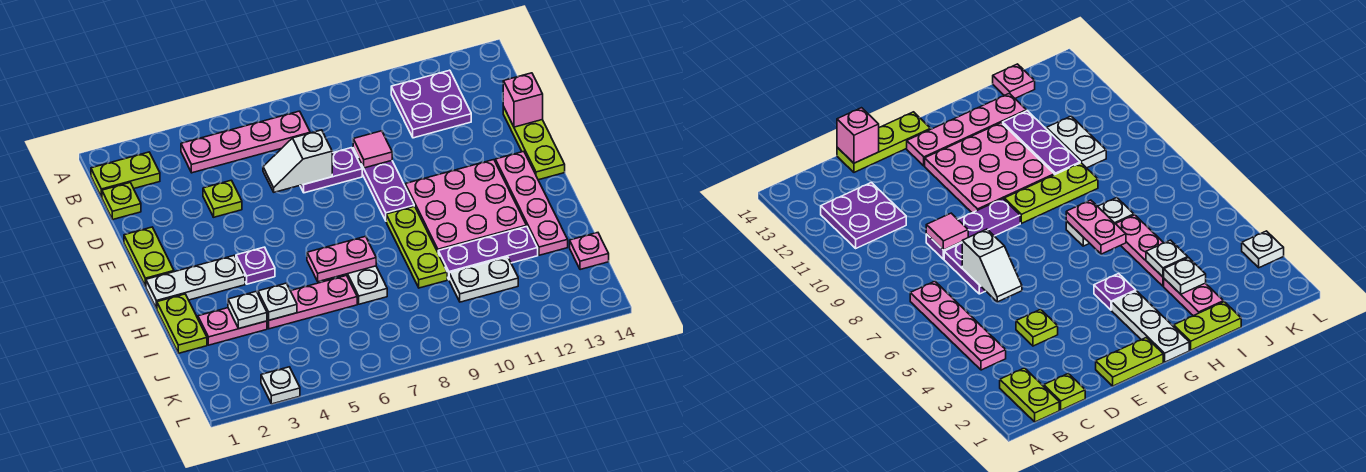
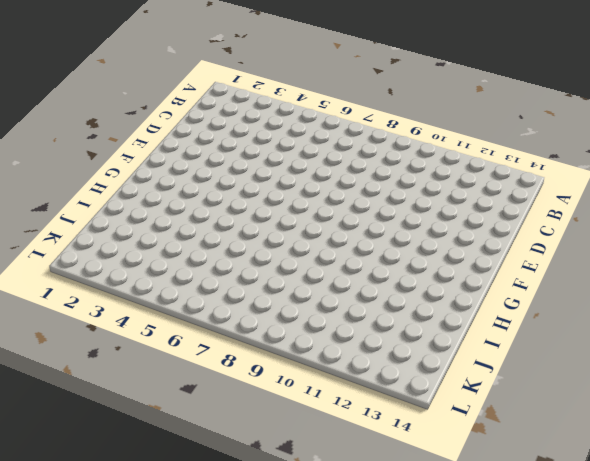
none -> lime plate B1:B2 level 1
none -> pink plate B4:B7 level 1
none -> purple plate B11:C12 level 1

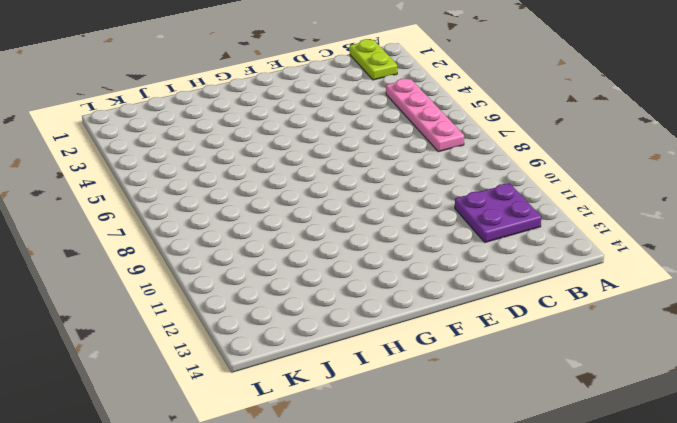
none -> lime plate C1 level 1
none -> lime plate D4 level 1
none -> purple plate D7:D8 level 1

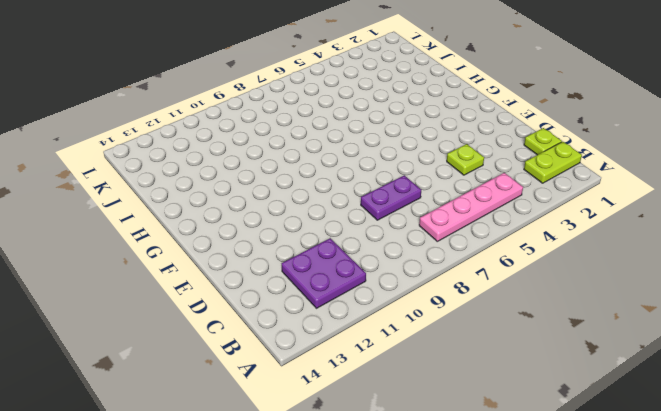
none -> purple plate D9:F9 level 1
none -> lime plate D14:F14 level 1
none -> lime plate E1:F1 level 1

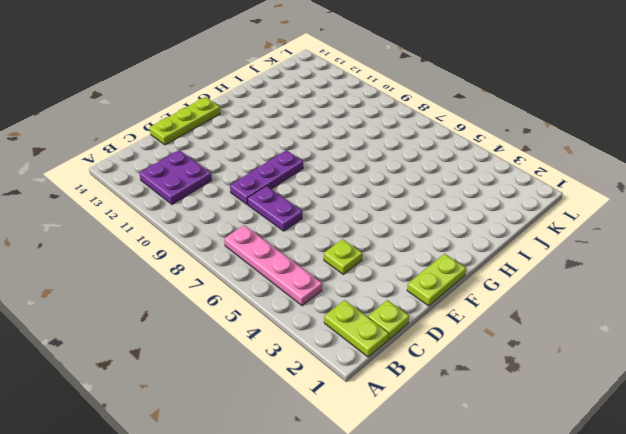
none -> pink plate F10:H12 level 1
none -> pink plate F13:I13 level 1
none -> white plate G1:G3 level 1

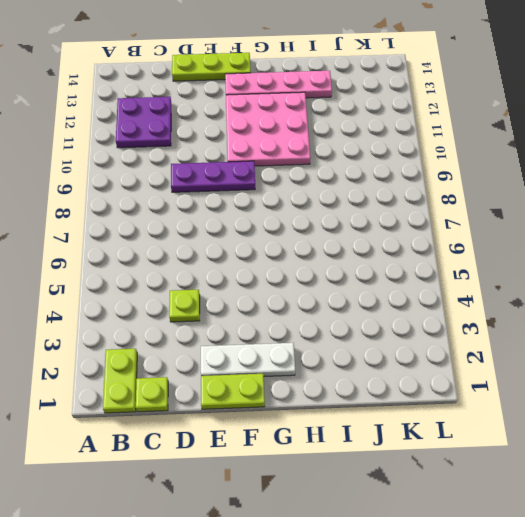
white plate E2:G2 level 1 -> white plate G1:G3 level 1
none -> pink plate B4:B7 level 1
none -> purple plate D7:D8 level 1
none -> purple plate G4 level 1

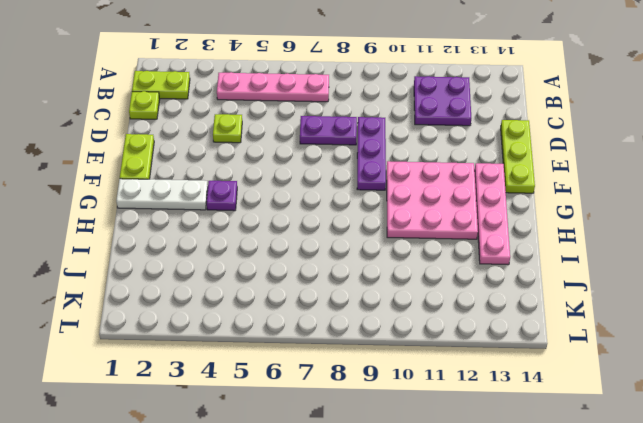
none -> lime plate G9:I9 level 1
none -> lime plate H1:I1 level 1
none -> white plate H7:I7 level 1

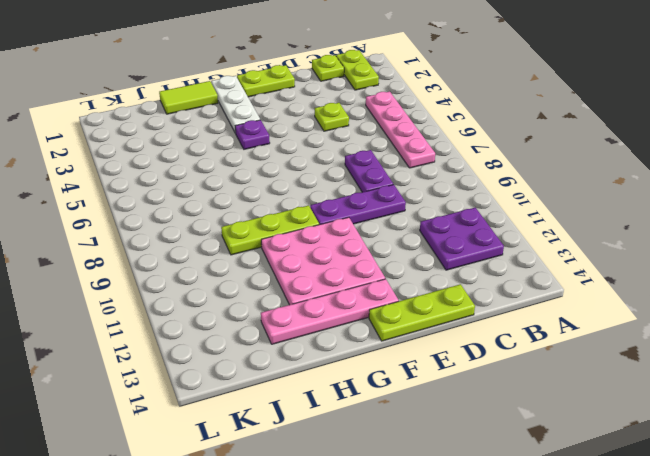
lime tile H1:I1 level 1 -> lime plate H1:I1 level 1
none -> white plate H7:I7 level 1
none -> pink plate I2:I3 level 1
none -> pink plate I4:I6 level 1

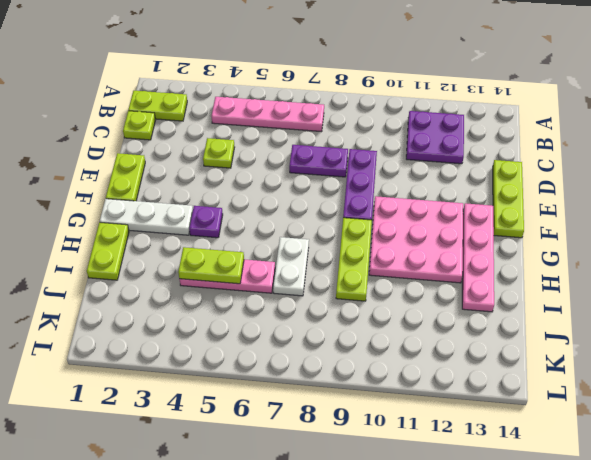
lime plate I4:I5 level 2 -> white plate I4 level 2
none -> pink plate I2:I3 level 1
none -> purple plate I10:I12 level 1
none -> white plate J10:J11 level 1

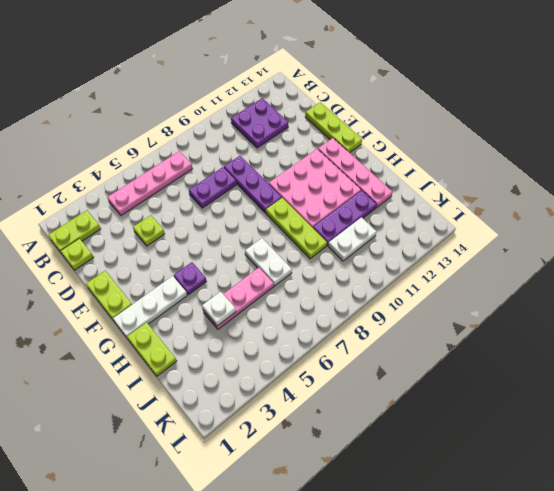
none -> pink plate I2:I3 level 1
none -> pink plate J14 level 1
none -> white plate L3 level 1

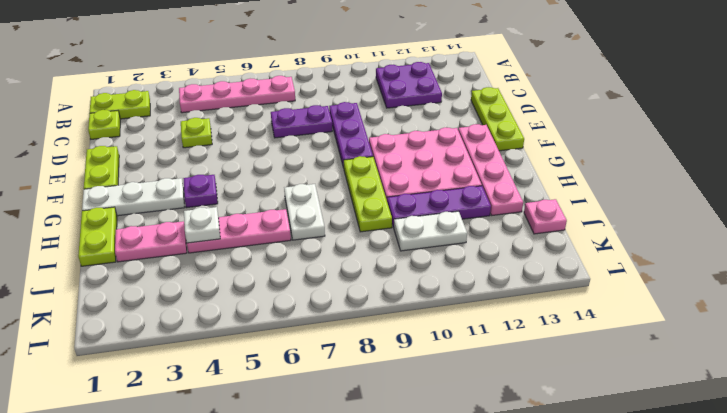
none -> white plate L3 level 1
none -> white slope D6:D7 level 2 top 7
none -> pink tile D9 level 2

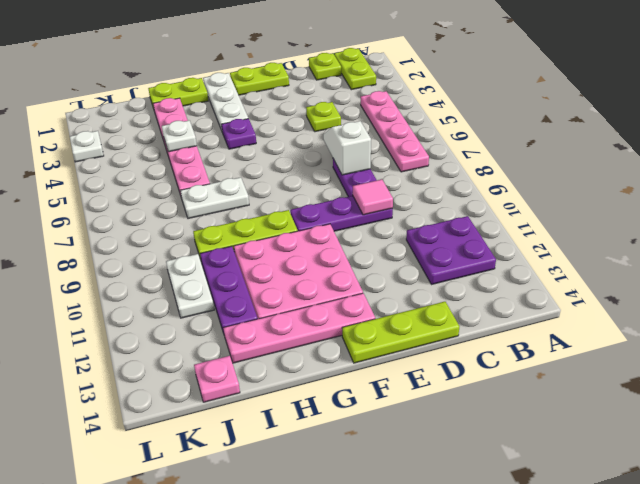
none -> pink brick D14 level 2
none -> pink plate H6:H7 level 2
none -> white plate I3 level 2

